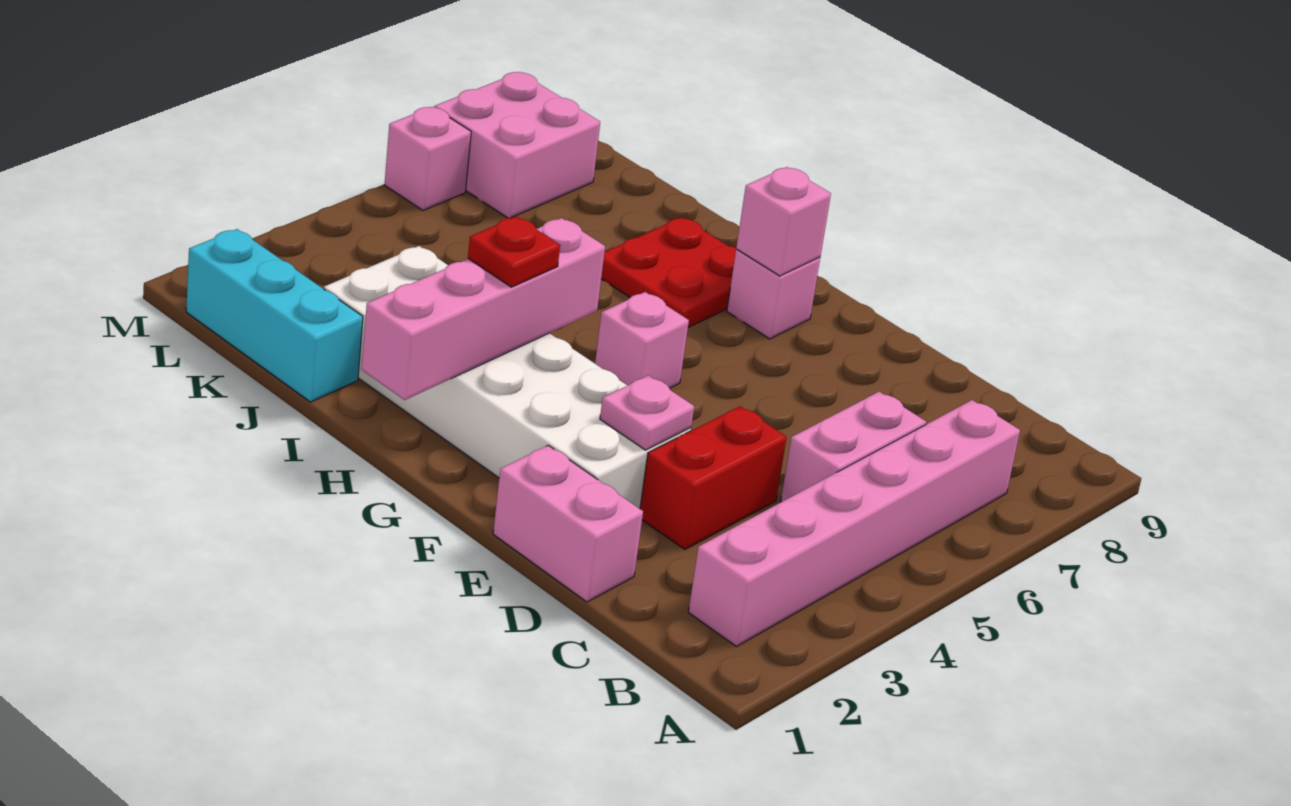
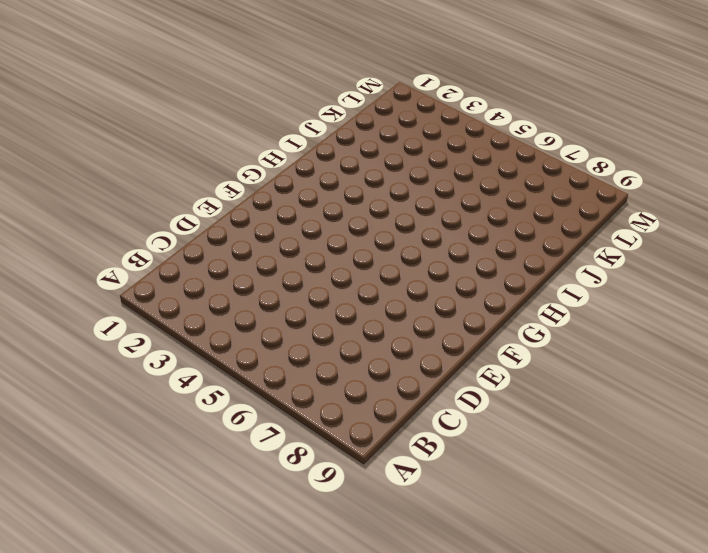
none -> pink brick B2:B7 level 1
none -> pink brick C5:C6 level 1
none -> pink brick D1:E1 level 1

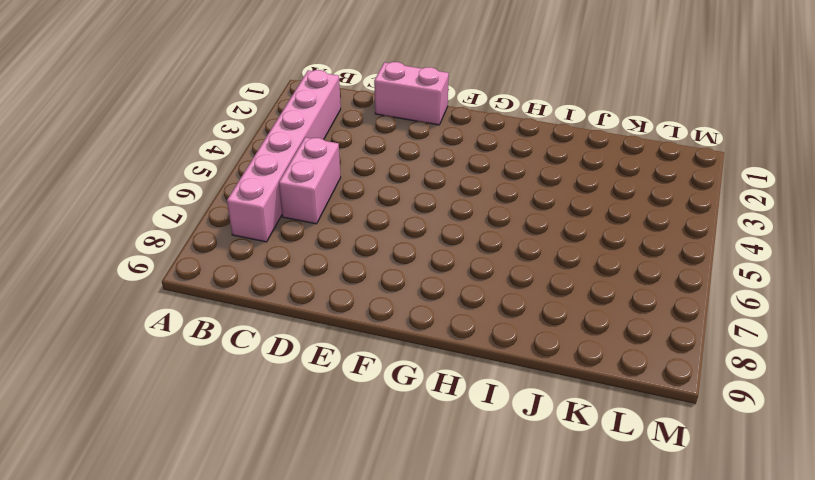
none -> red brick D3:D4 level 1
none -> white brick E2:J3 level 1
none -> pink brick G5 level 1

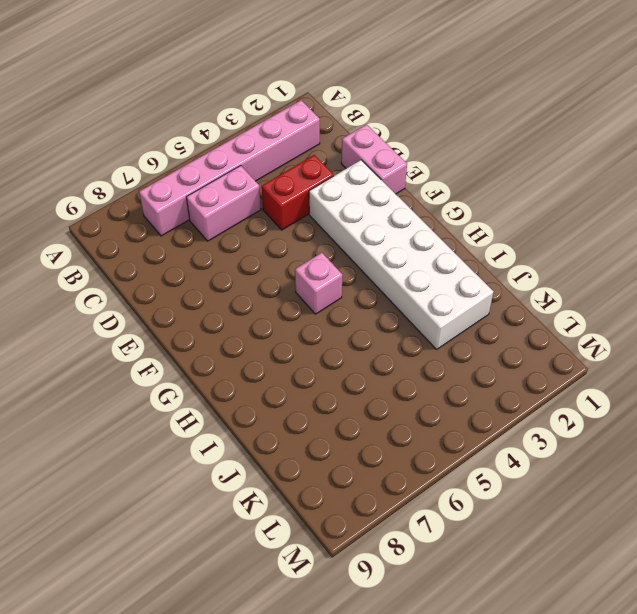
none -> pink brick G8 level 1
none -> red plate H7:I8 level 1
none -> cyan brick J1:L1 level 1

